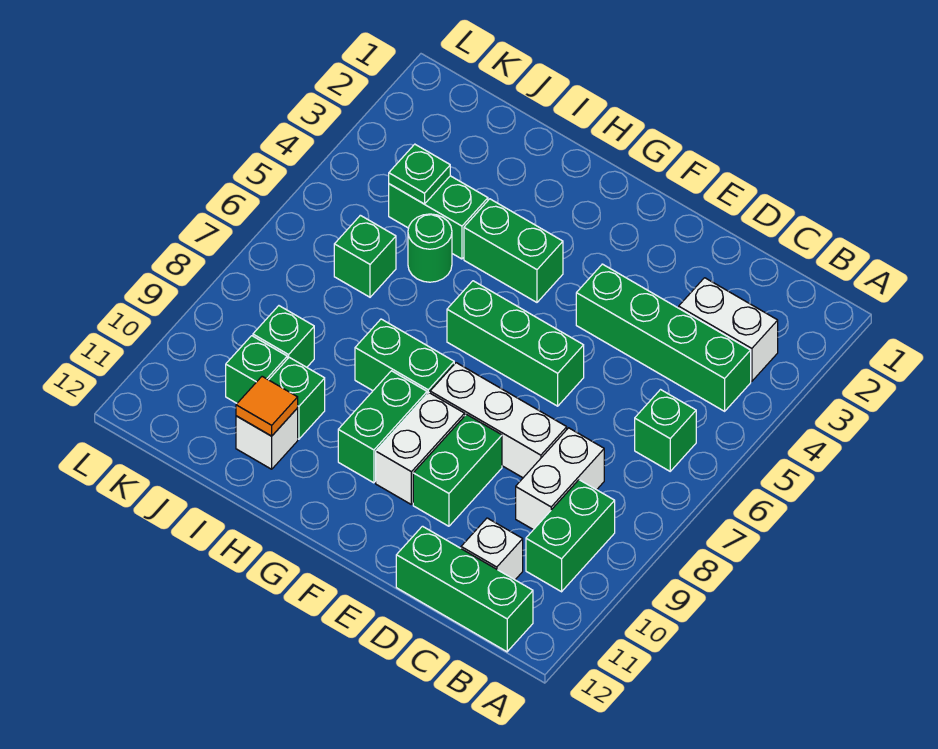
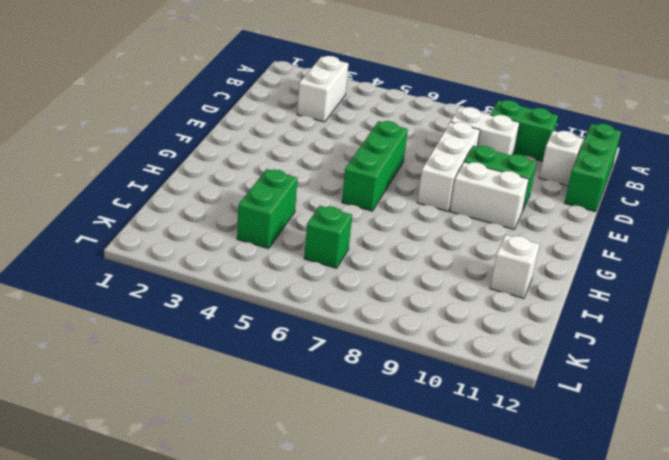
none -> green brick B4:E4 level 1
none -> green brick B6 level 1
none -> green brick G4:H4 level 1

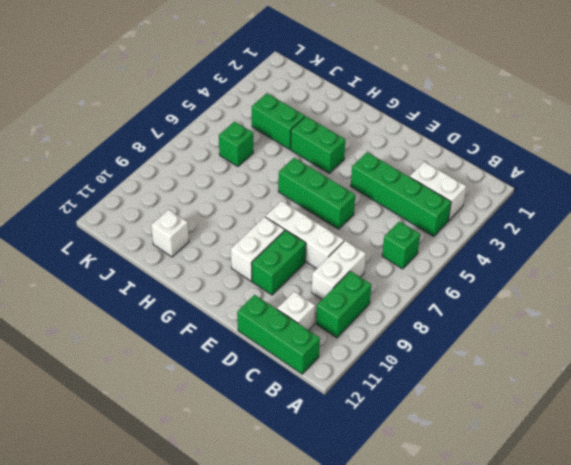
none -> green brick G8:H8 level 1
none -> green brick G9:G10 level 1
none -> green round brick I5 level 1

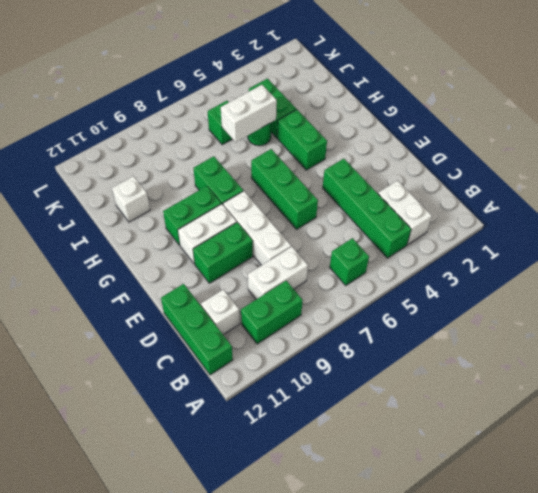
white brick I5:I6 level 2 -> none
none -> green brick I10 level 1
none -> green brick J9 level 1
none -> green brick J10 level 1

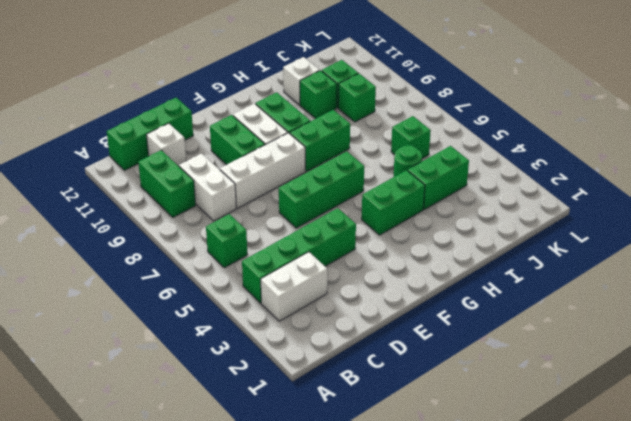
none -> orange tile I11 level 2
none -> green plate J4 level 2

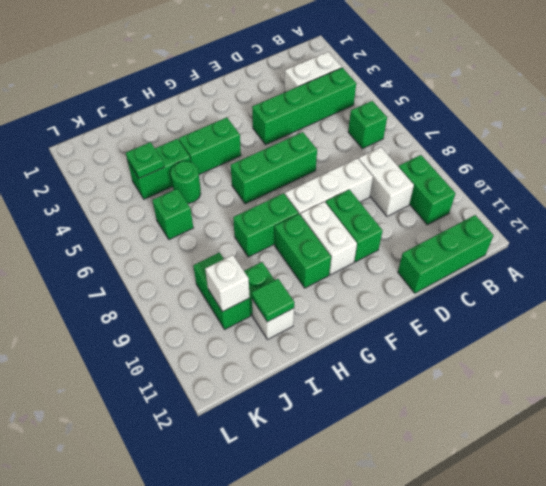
green tile I11 level 2 -> orange tile I11 level 2
white brick J10 level 2 -> white brick C11 level 1

